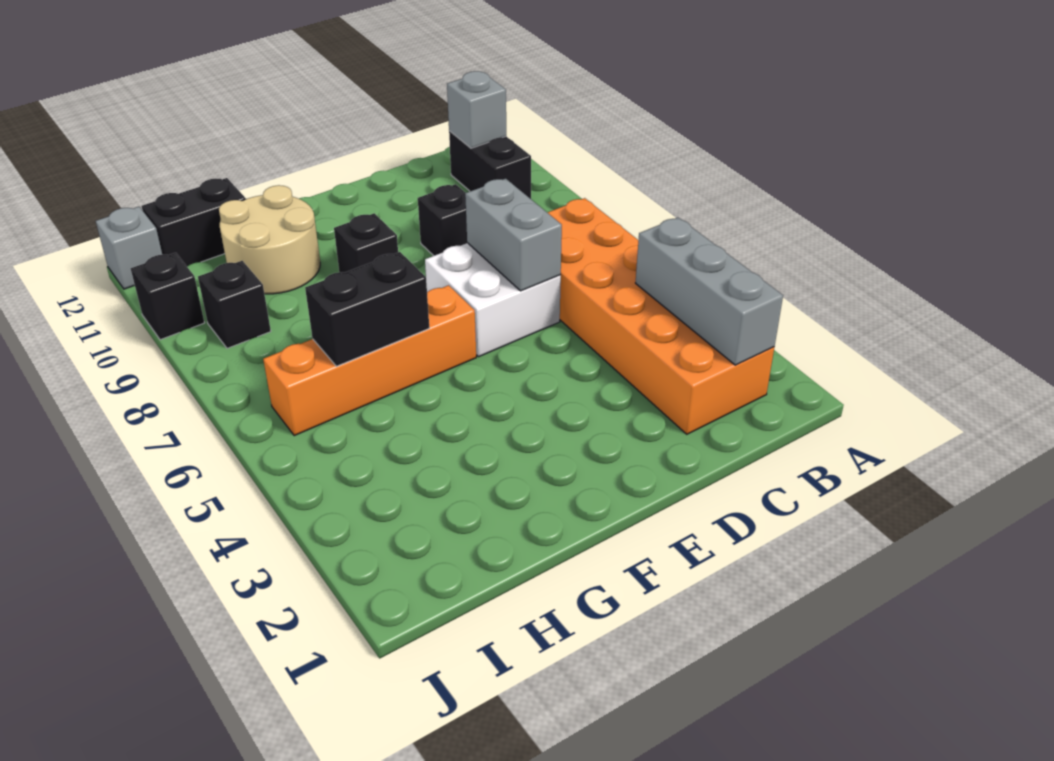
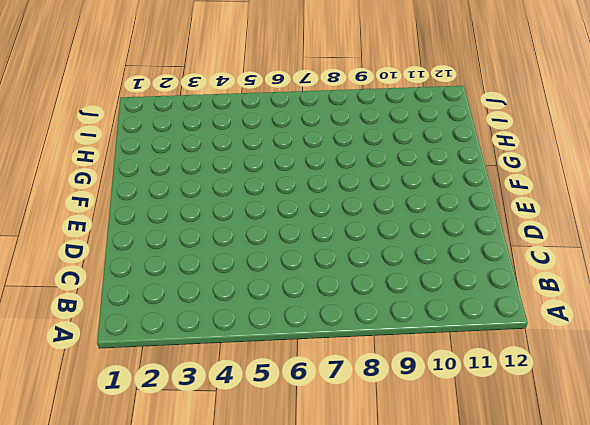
none -> orange brick B2:C7 level 1
none -> black brick B10:B11 level 1
none -> white brick D6:E7 level 1

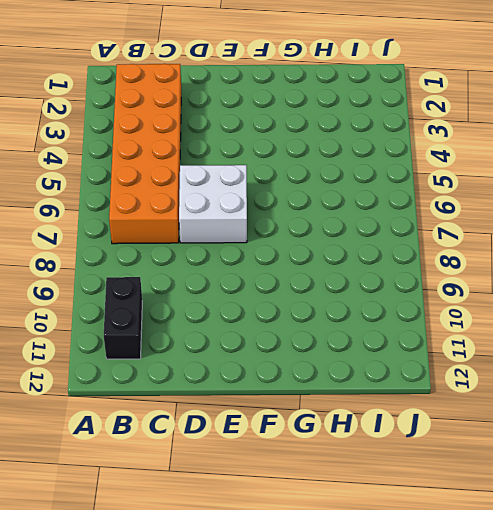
none -> black brick D9 level 1
none -> orange brick F6:I6 level 1
none -> black brick F9 level 1

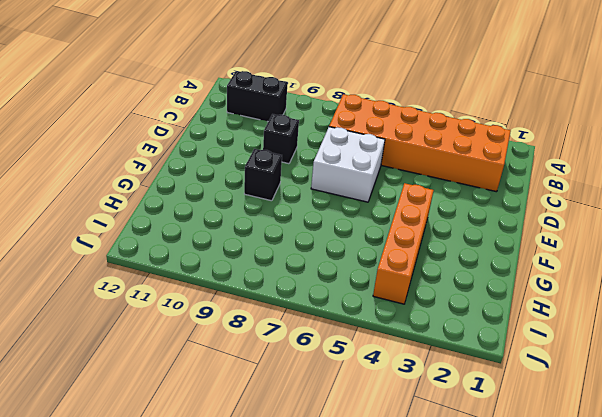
orange brick F4:I4 level 1 -> orange brick F6:I6 level 1
none -> tan round brick G10:H11 level 1
none -> black brick H12:I12 level 1
none -> black brick I9 level 1

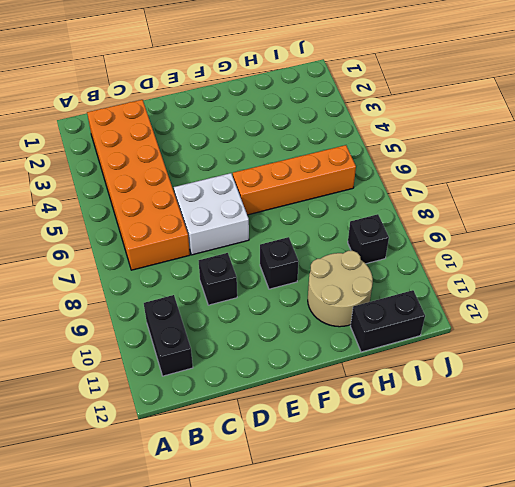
none -> black brick J10 level 1
none -> grey brick J12 level 1
none -> grey brick B2:B4 level 2

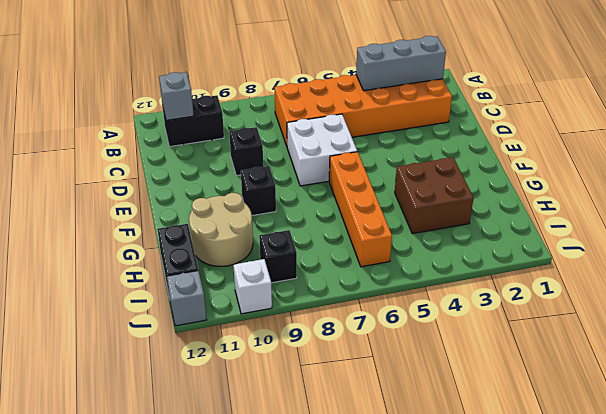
brown brick G3:H4 level 1 -> none
white brick J10 level 1 -> black brick J10 level 1
none -> grey brick D6:D7 level 2
none -> black brick G6:H6 level 2

